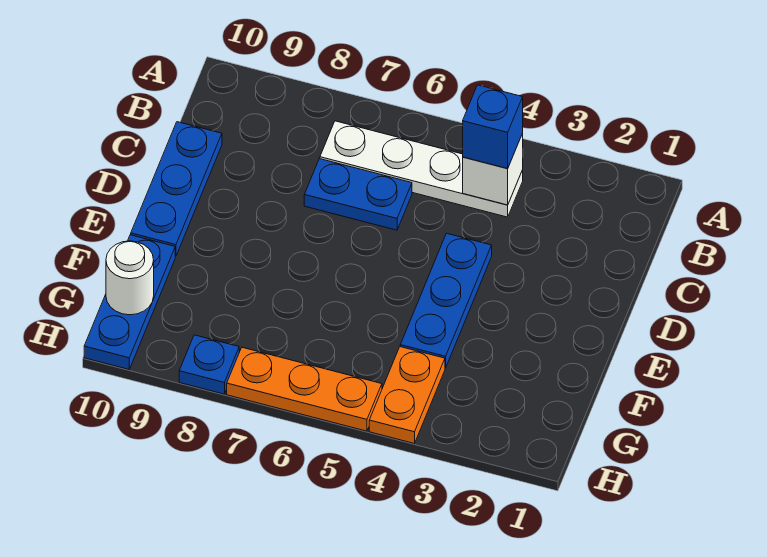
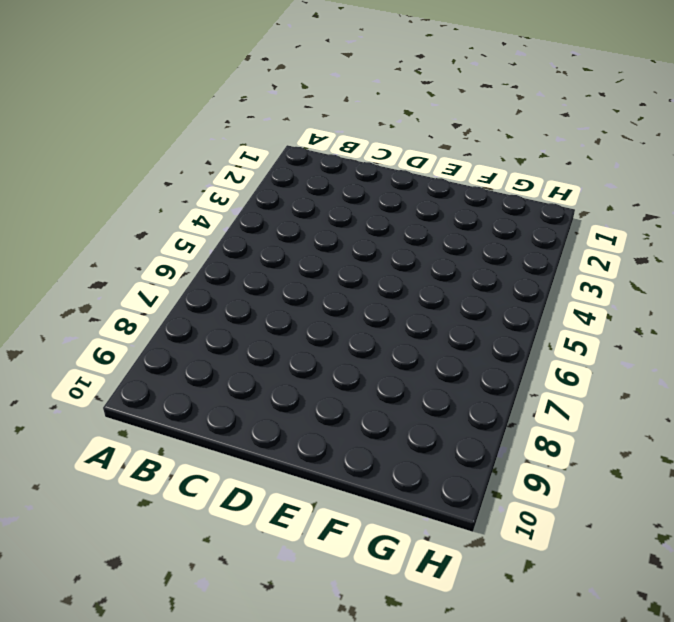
none -> white plate B4:B7 level 1
none -> blue plate C6:C7 level 1

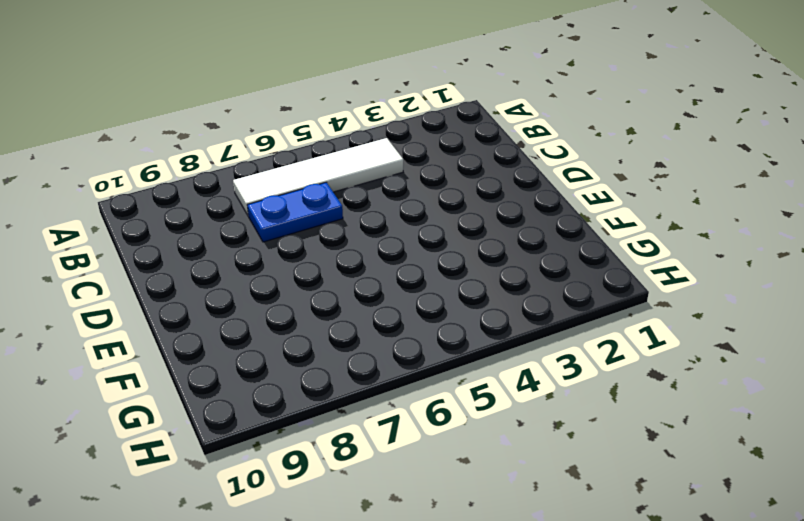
white tile B4:B7 level 1 -> white plate B4:B7 level 1
none -> blue plate C10:E10 level 1
none -> blue plate D4:F4 level 1

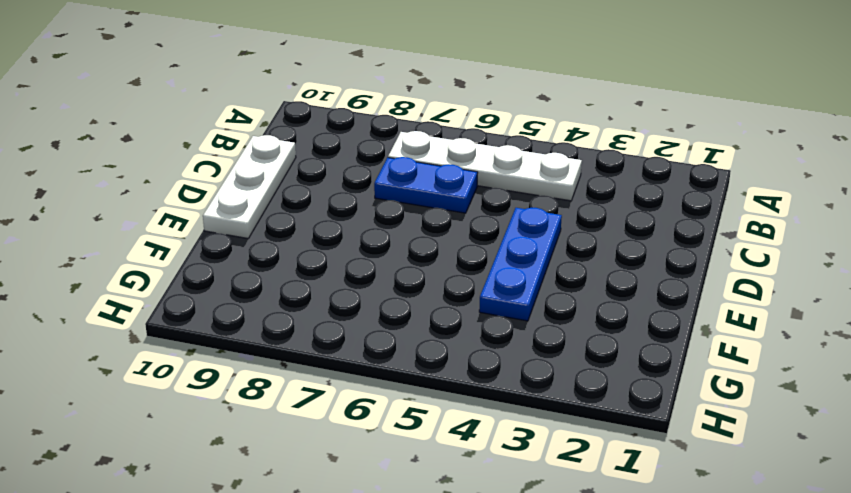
white plate C10:E10 level 1 -> blue plate C10:E10 level 1
none -> blue plate F10:H10 level 1
none -> orange plate G4:H4 level 1

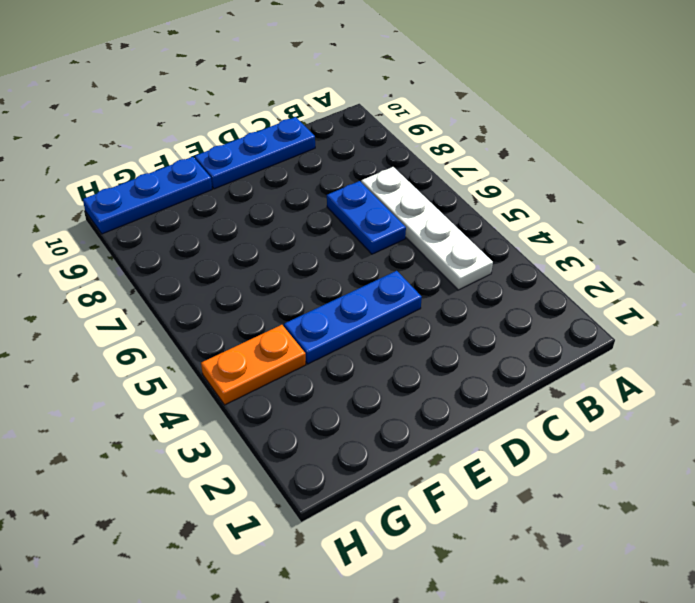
none -> orange plate H5:H7 level 1
none -> blue plate H8 level 1

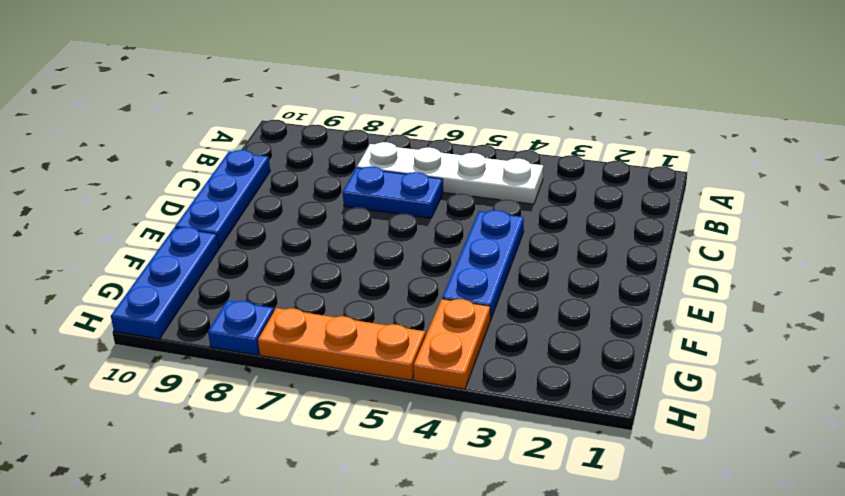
none -> white brick B4 level 2
none -> white round brick G10 level 2

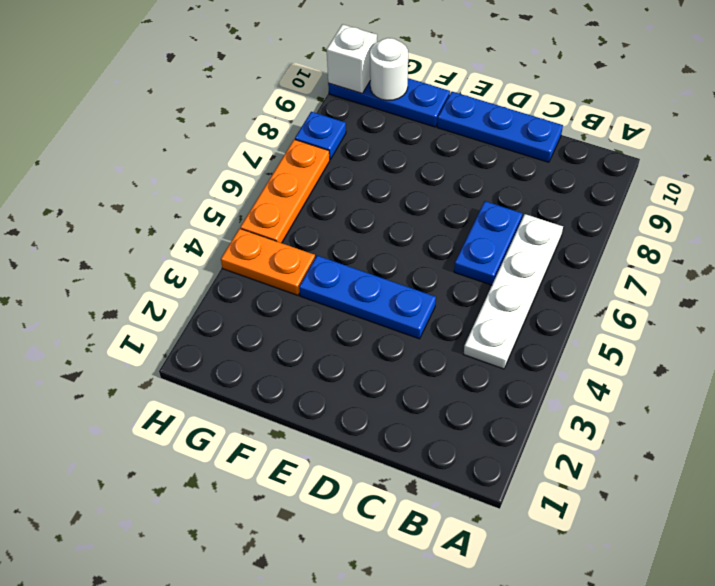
white brick H10 level 2 -> white brick B4 level 2
none -> blue brick B4 level 3

